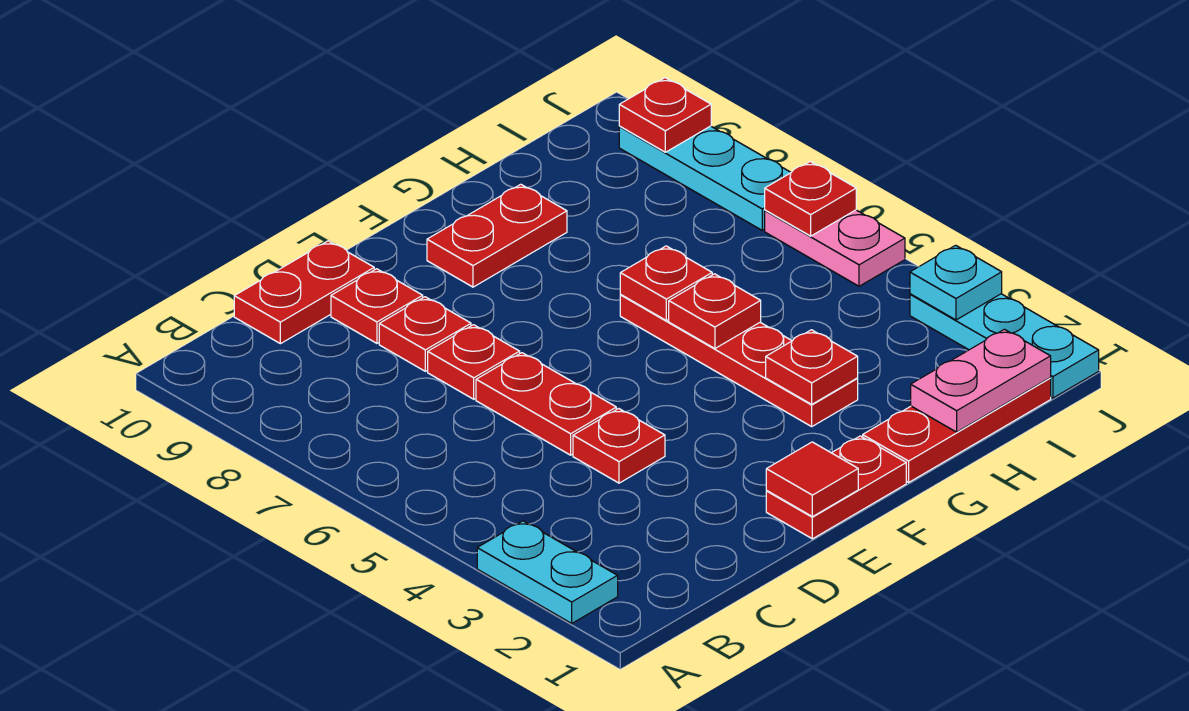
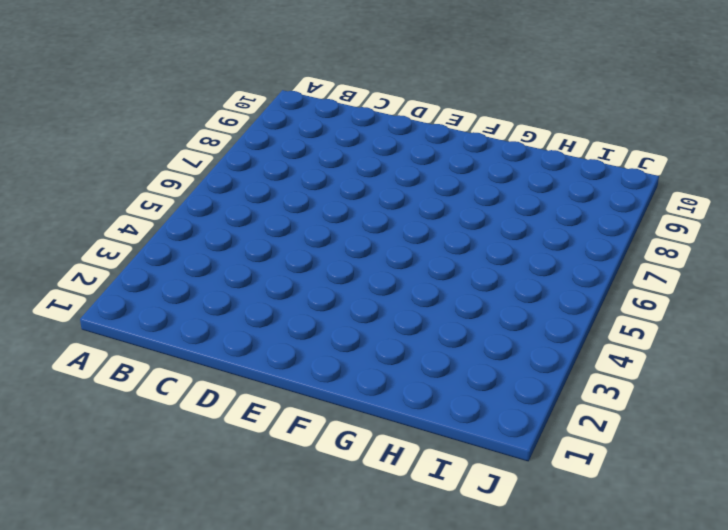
none -> cyan plate A2:A3 level 1
none -> red plate C10:D10 level 1
none -> red plate D4 level 1

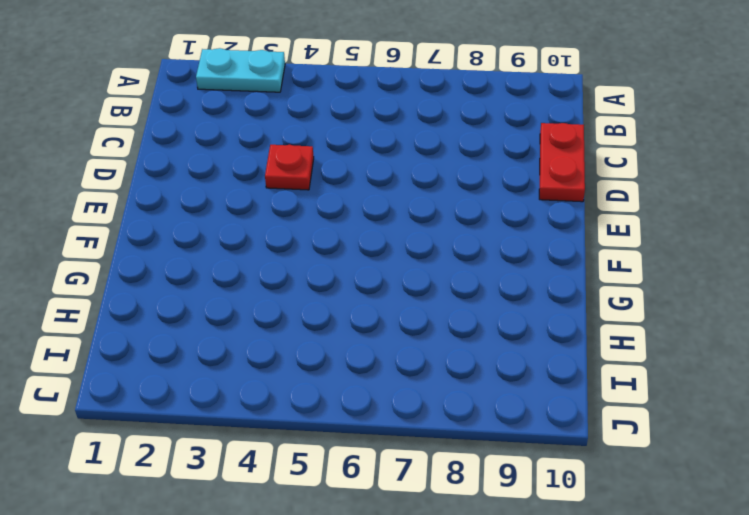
none -> red plate D5:D6 level 1
none -> red plate D7 level 1
none -> red plate D8 level 1

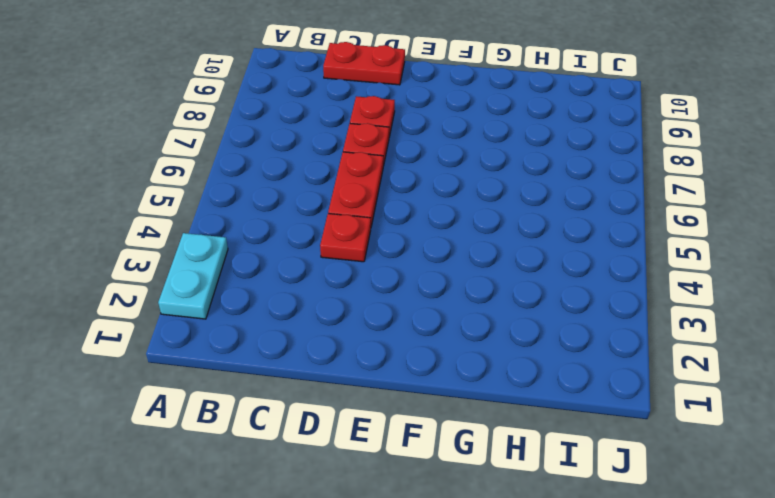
none -> red plate D9 level 1
none -> red plate E1:F1 level 1
none -> red plate F9:G9 level 1

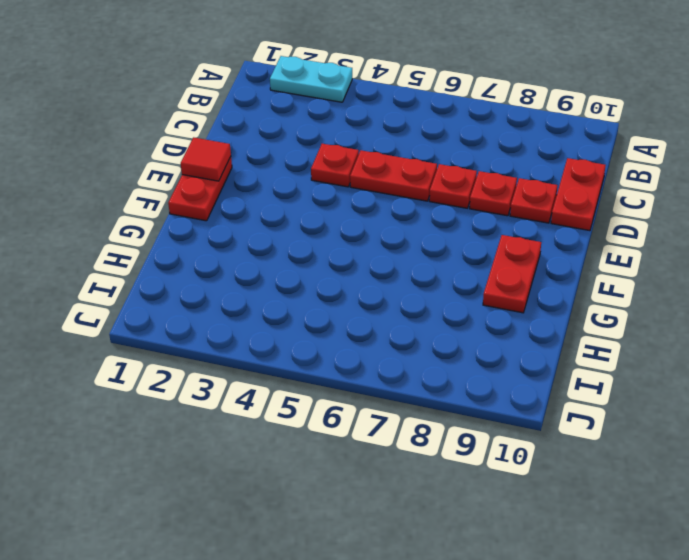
none -> red plate G1:I1 level 1
none -> red plate G3:G6 level 1
none -> cyan plate J1:J3 level 1

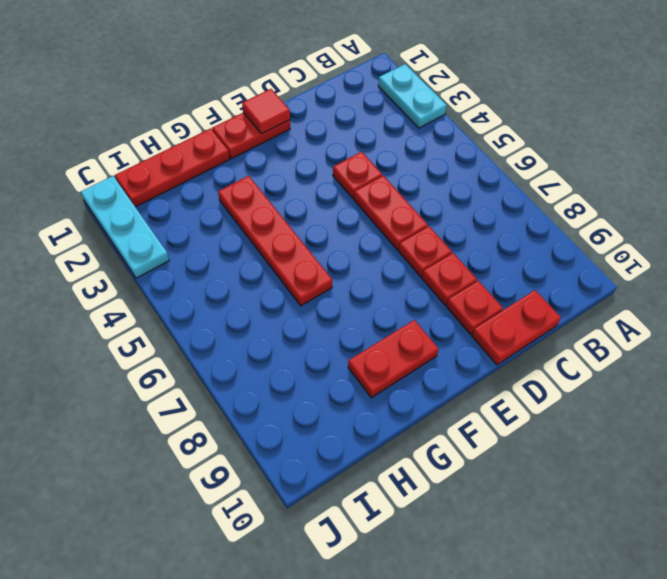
none -> pink plate J5:J6 level 1
none -> cyan plate J7:J9 level 1
none -> red plate G3 level 2

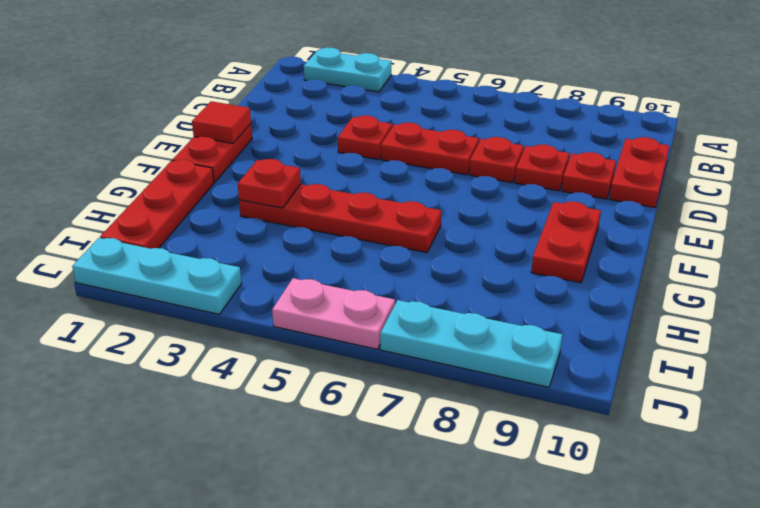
none -> red plate G5 level 2
none -> red plate G6 level 2
none -> pink plate H1:I1 level 2

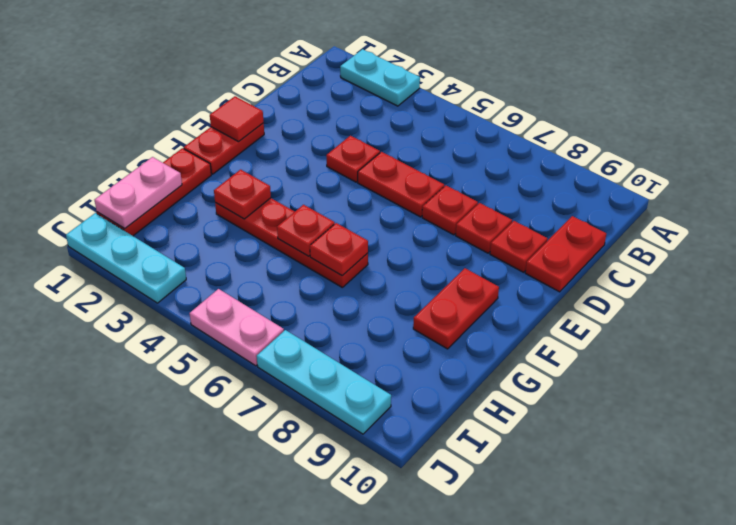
none -> cyan plate J3 level 2
none -> red plate J6 level 2
none -> red plate J9 level 2

